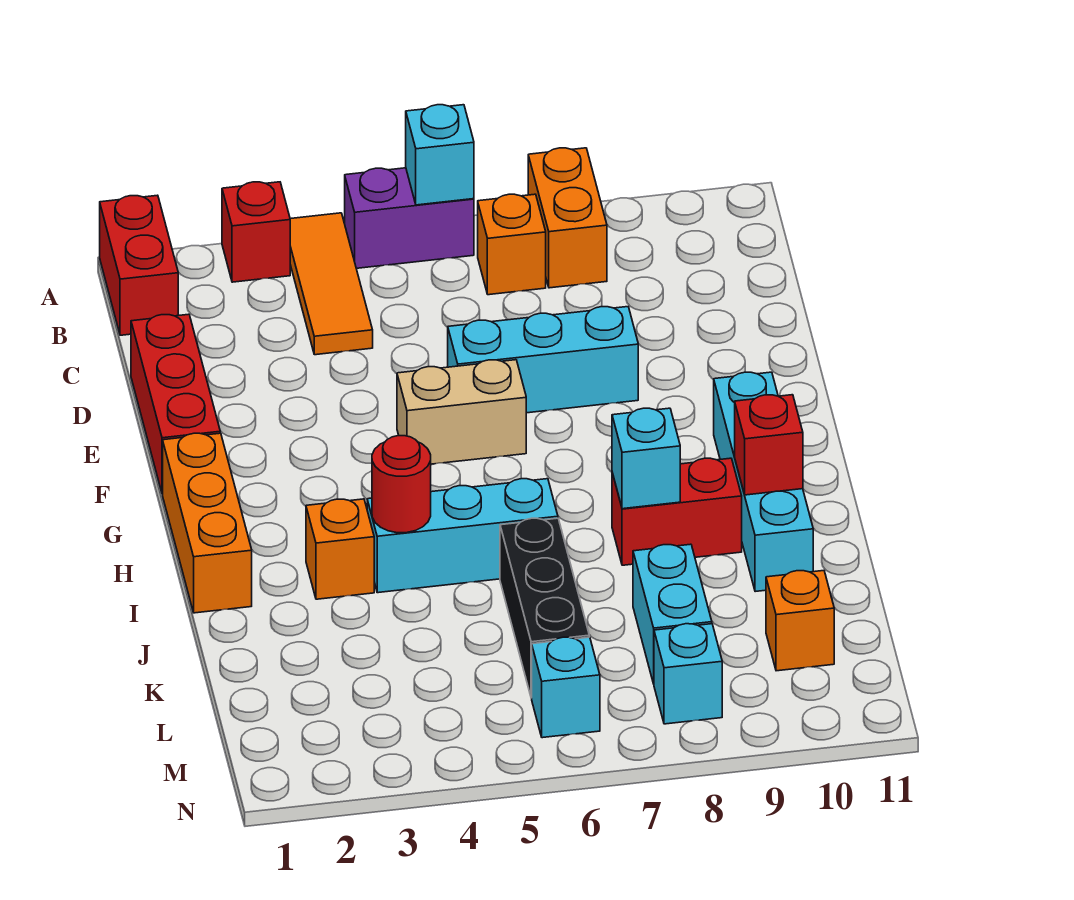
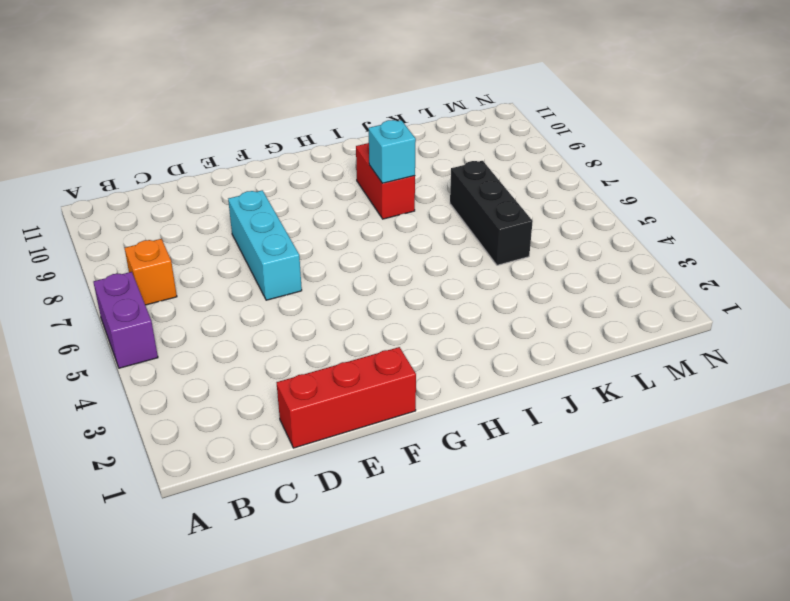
black brick K5:K7 level 1 -> black brick J6:L6 level 1
none -> red brick A1:B1 level 1
none -> red brick A3 level 1
none -> orange tile A4:C4 level 1

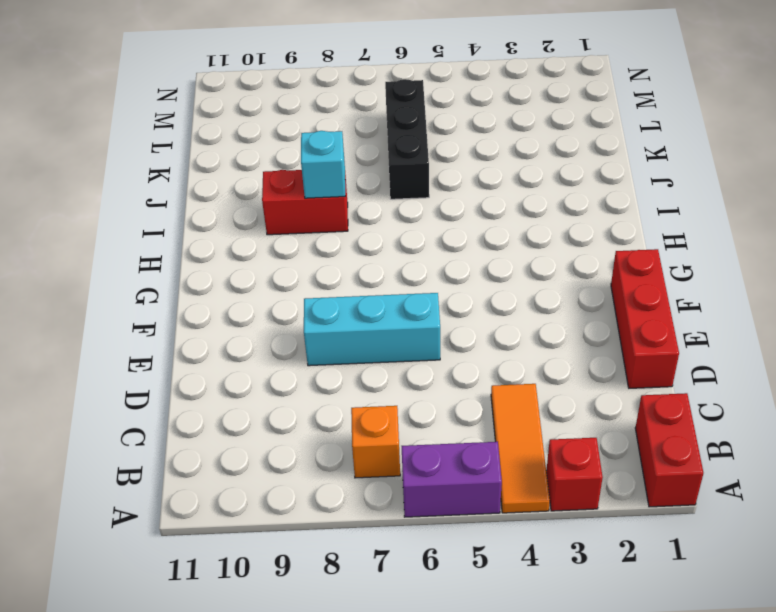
none -> orange brick A8:B8 level 1
none -> tan brick F5:F6 level 1
none -> orange brick G1:I1 level 1

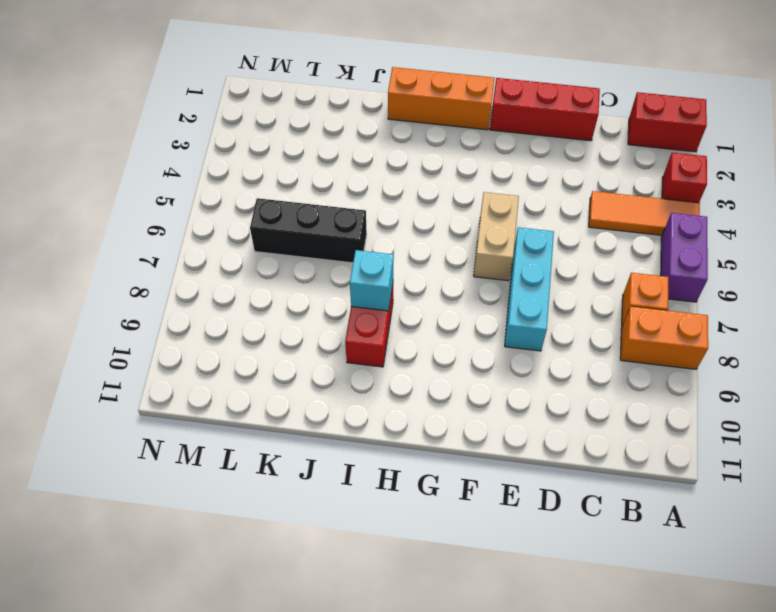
none -> cyan brick G10:J10 level 1
none -> orange brick I3 level 1
none -> cyan brick I4:I6 level 1

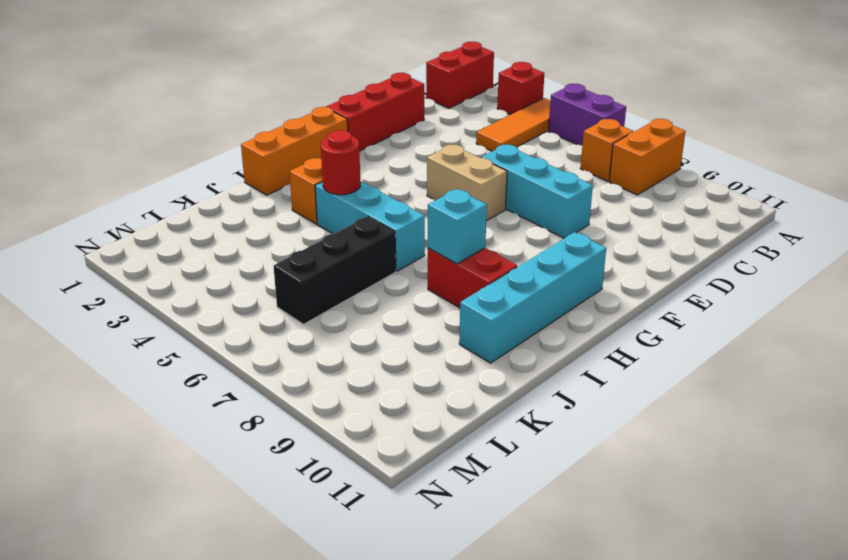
none -> cyan brick K8:L8 level 1
none -> orange brick L10 level 1
none -> cyan brick M6 level 1

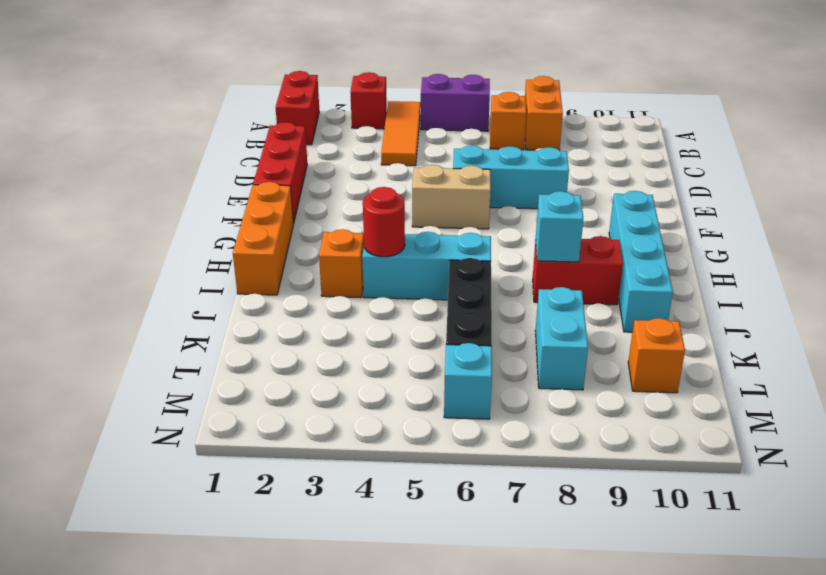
none -> cyan brick M8 level 1
none -> cyan brick A6 level 2
none -> red brick I10 level 2

